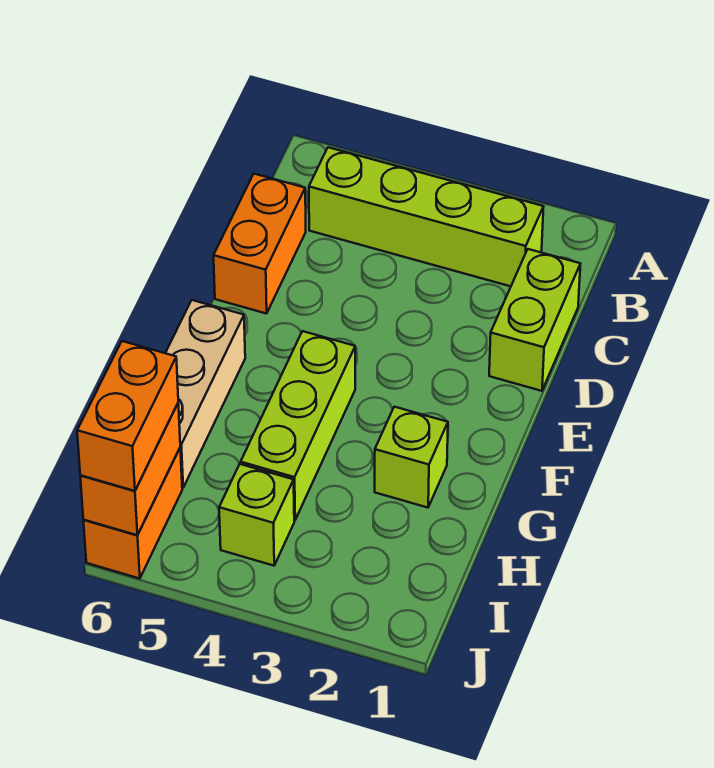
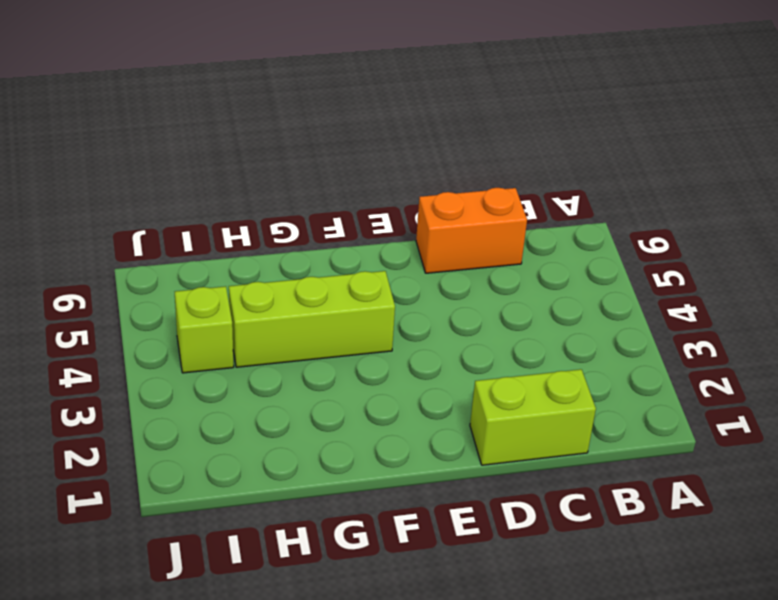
none -> lime brick B2:B5 level 1
none -> tan brick F6:H6 level 1

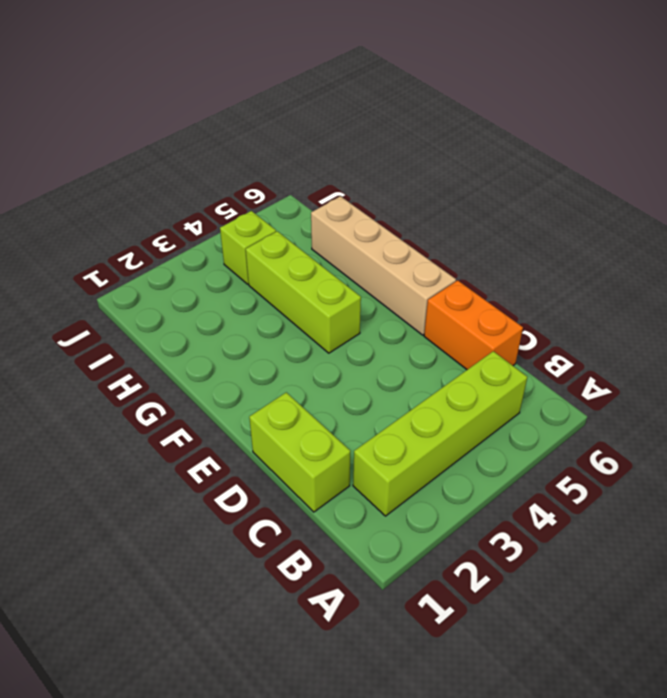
tan brick E6:H6 level 1 -> tan brick F6:H6 level 1
none -> lime brick G2 level 1
none -> orange brick I6:J6 level 1

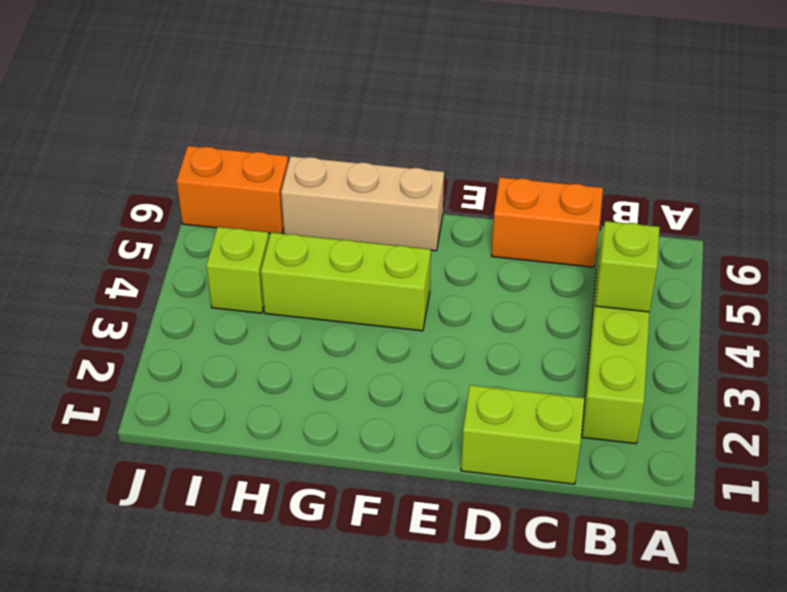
lime brick B4 level 2 -> lime brick G2 level 1
none -> orange brick I6:J6 level 2
none -> orange brick I6:J6 level 3

